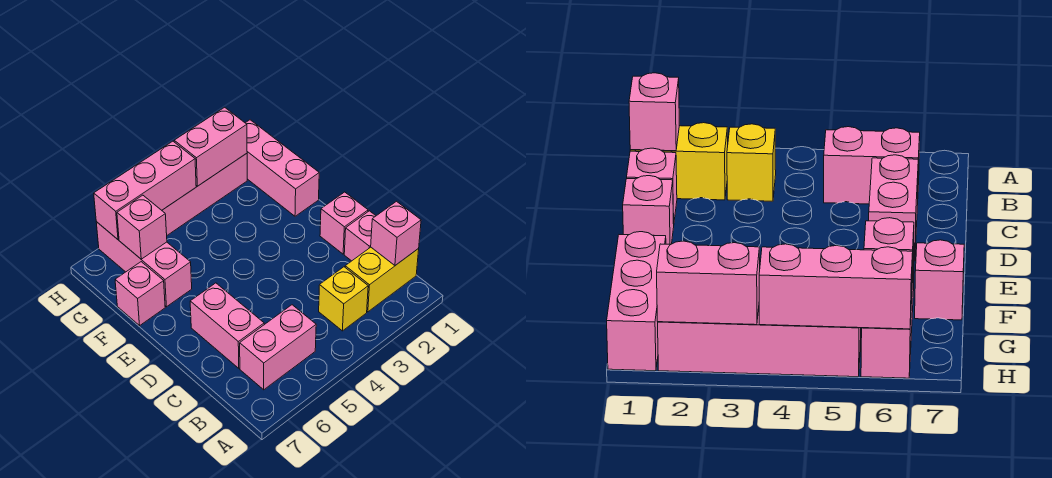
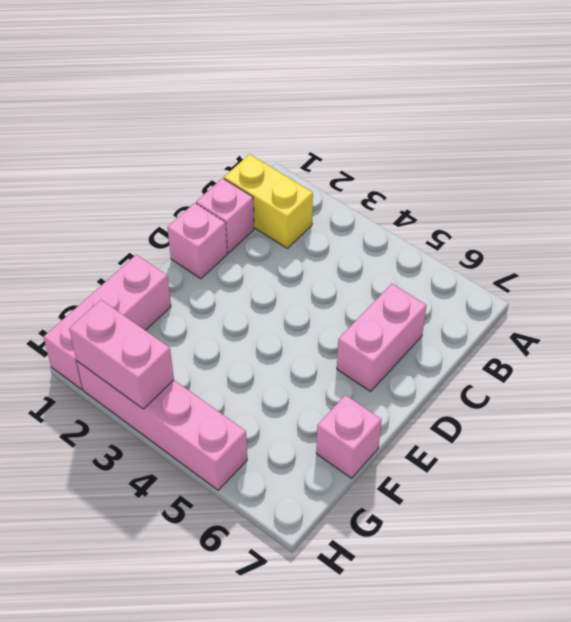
none -> yellow brick B3 level 1
none -> pink brick B5:B6 level 1
none -> pink brick F6:H6 level 1

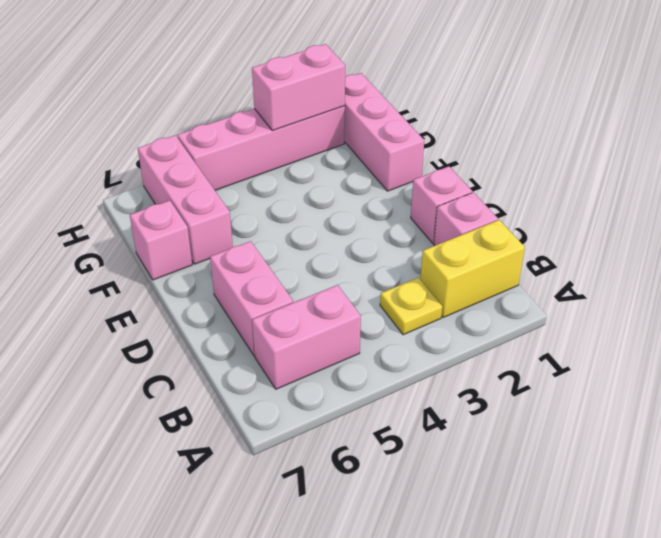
yellow plate B3 level 1 -> yellow brick B3 level 1
none -> pink brick B1 level 2
none -> pink brick G6 level 2
none -> pink brick H4:H6 level 2

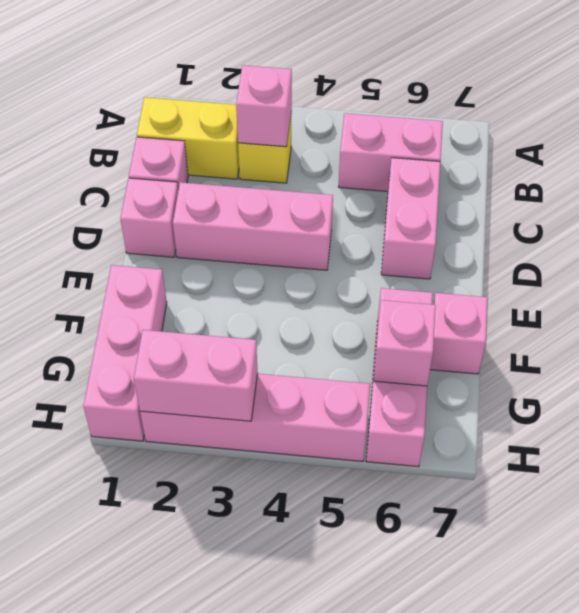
pink brick B3 level 2 -> pink brick B1 level 2
pink brick D2:D4 level 1 -> pink brick H4:H6 level 2

